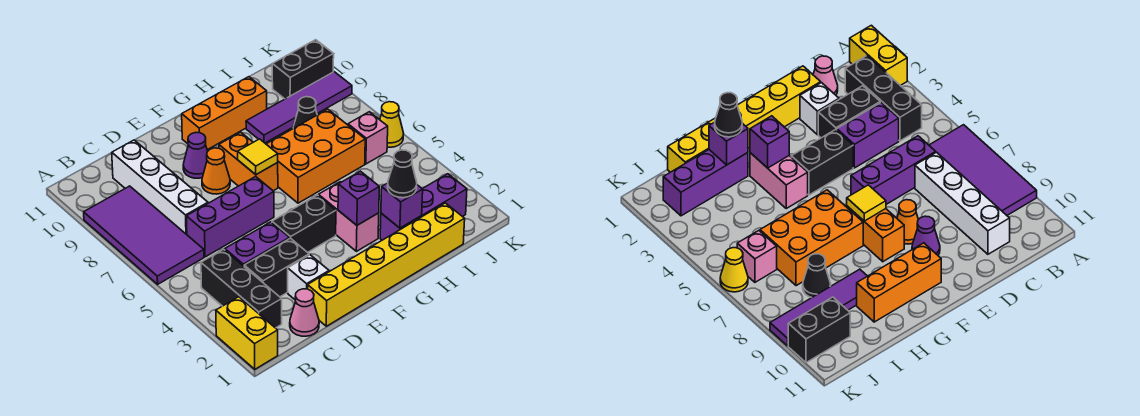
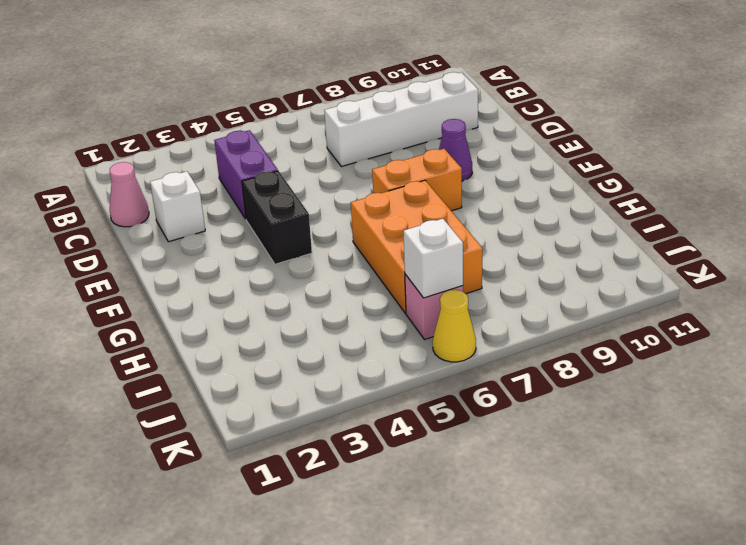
white brick J6 level 2 -> none
none -> yellow brick A1:A2 level 1
none -> purple tile A6:B9 level 1
none -> black brick B2:B4 level 1

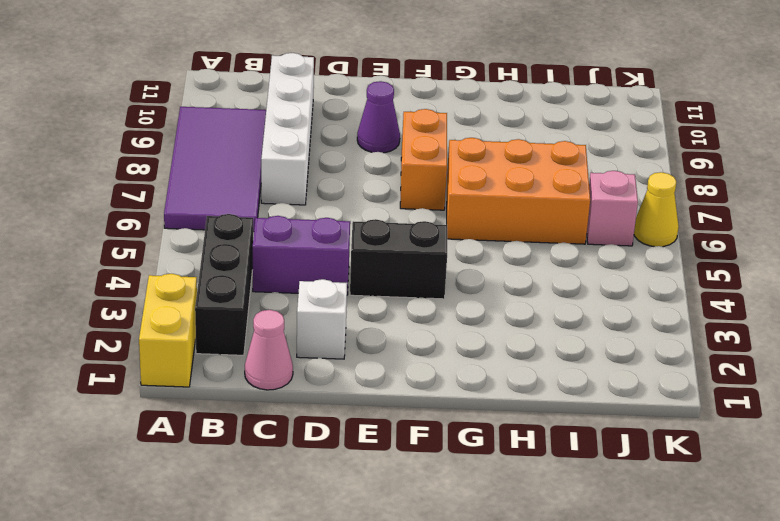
none -> black brick C3:D3 level 1
none -> purple brick C6:E6 level 1
none -> yellow brick D1:I1 level 1

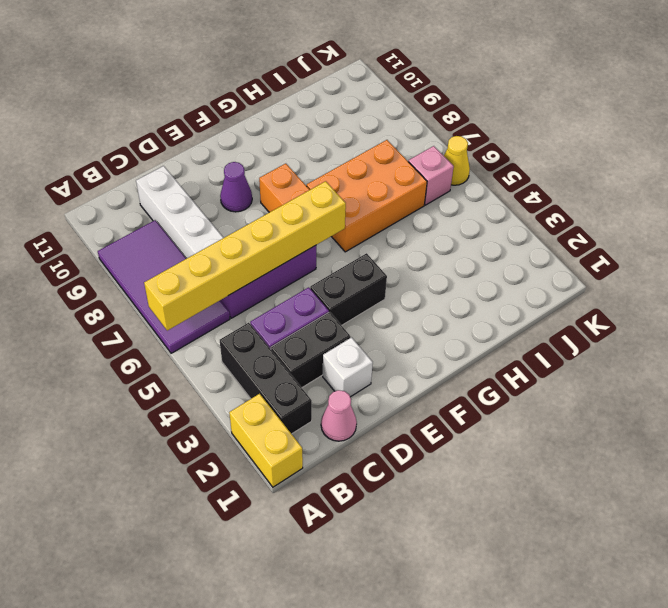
yellow brick A6:F6 level 2 -> yellow brick D1:I1 level 1
none -> orange cone E8 level 1
none -> orange brick F10:H10 level 1
none -> pink brick G3:G4 level 1

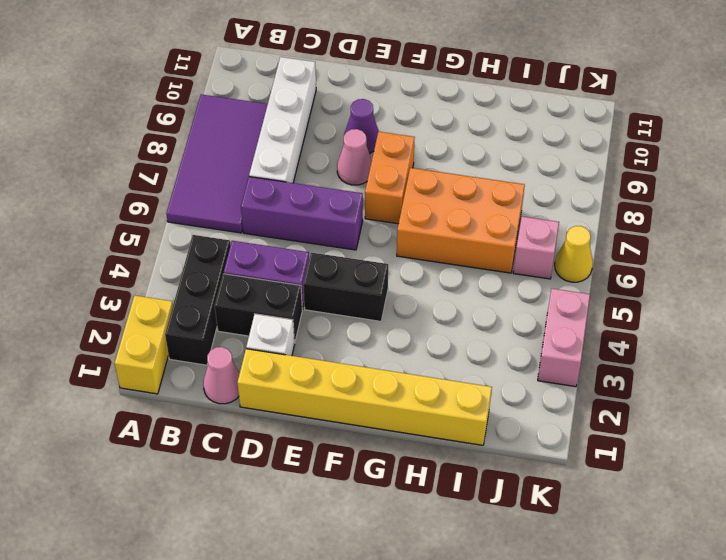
pink cone E8 level 1 -> orange cone E8 level 1
pink brick K3:K4 level 1 -> pink brick G3:G4 level 1
none -> orange brick F10:H10 level 1
none -> purple brick H2:J2 level 1
none -> purple tile H9:K9 level 1

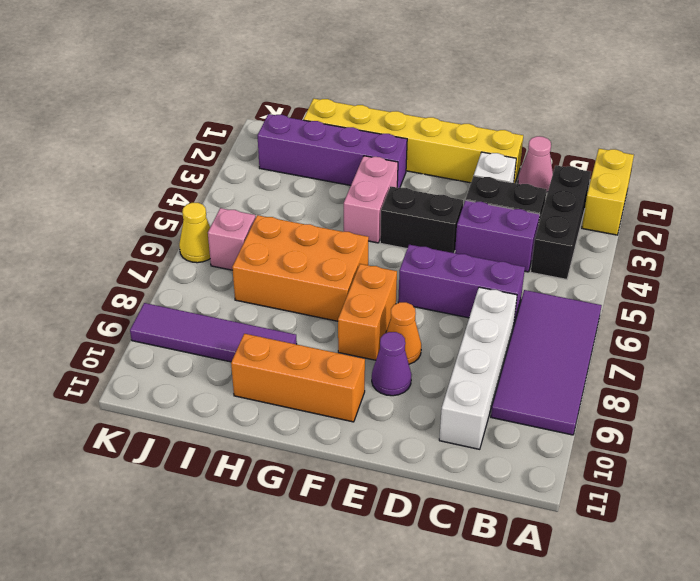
purple brick G2:J2 level 1 -> purple brick H2:J2 level 1
none -> black cone I8 level 1
none -> black brick J10:K10 level 1
none -> yellow tile F7 level 2

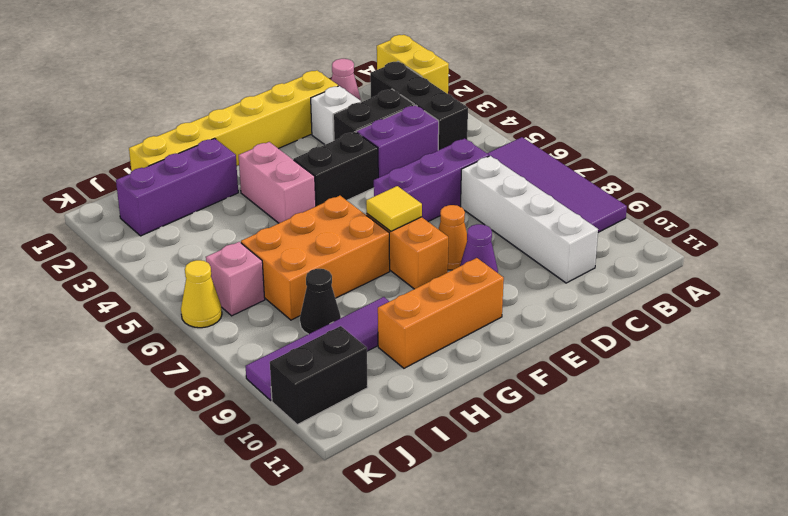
none -> purple brick G3 level 2
none -> purple brick H2 level 2
none -> black cone H2 level 3

